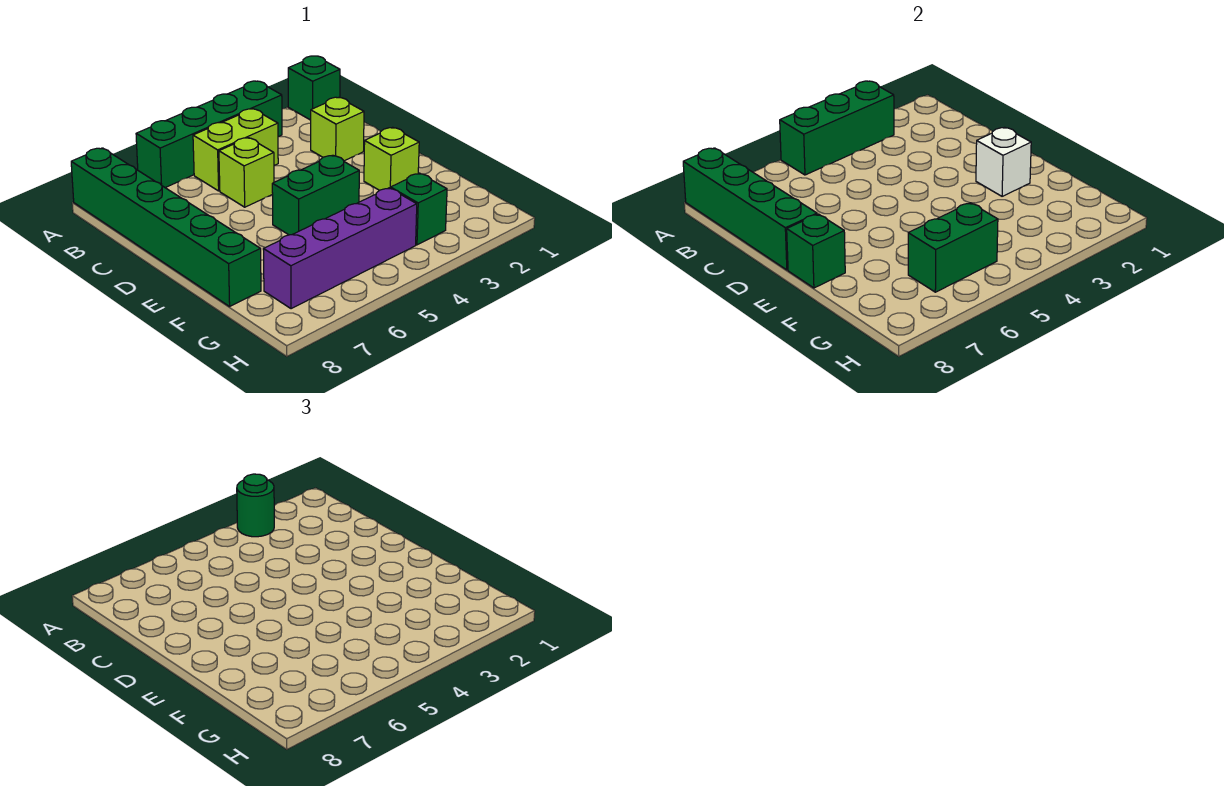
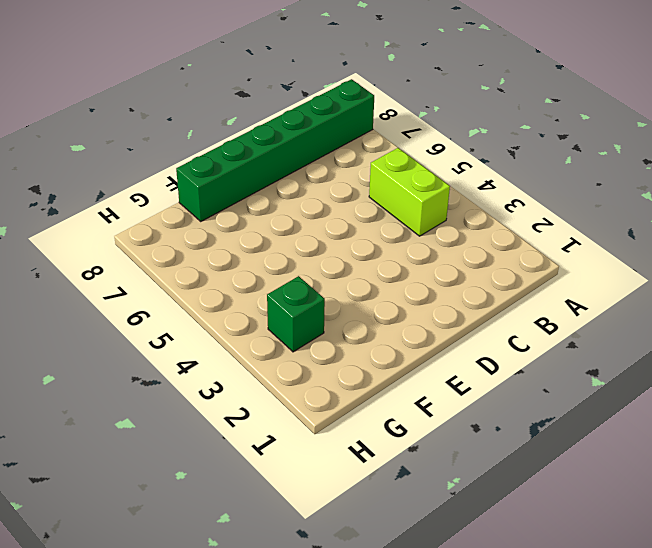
none -> green brick A1 level 1
none -> green brick A3:A6 level 1
none -> lime brick C2 level 1

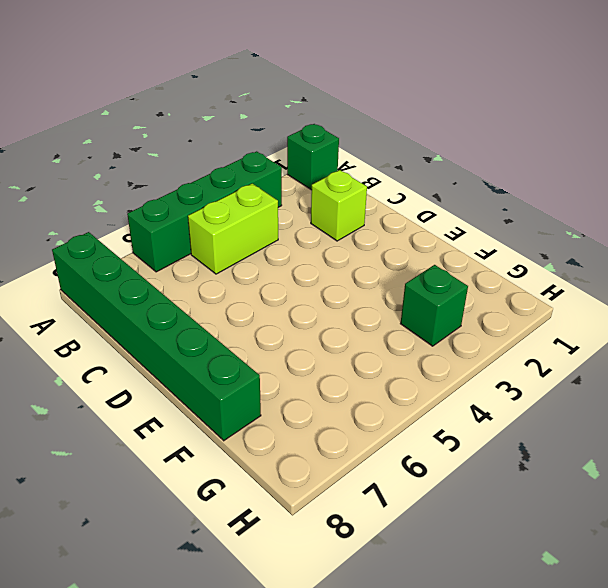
none -> lime brick C5 level 1
none -> lime brick E2 level 1
none -> green brick E4:E5 level 1

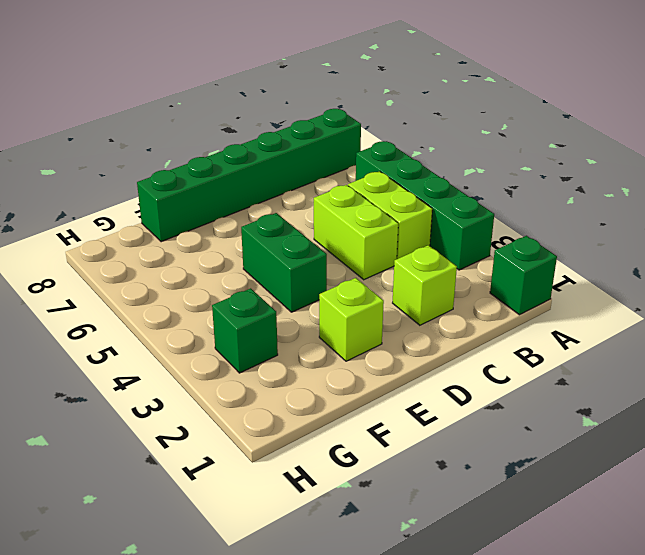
lime brick C4:C5 level 1 -> lime brick C5 level 1
none -> purple brick G4:G7 level 1
none -> green brick A3:A5 level 2
none -> green brick A8:D8 level 2

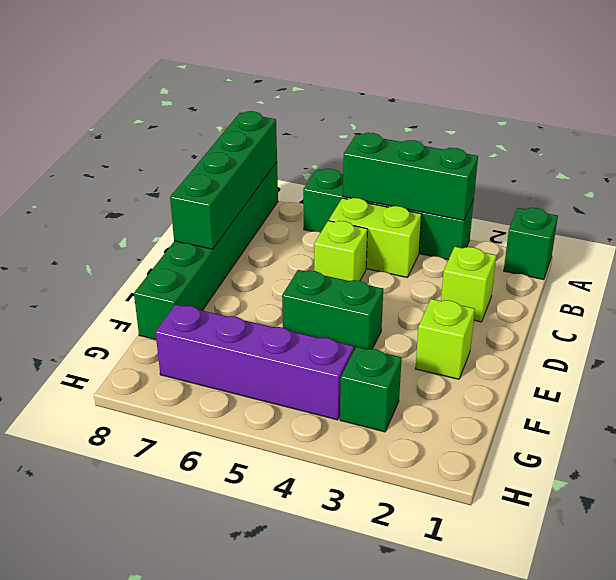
none -> white brick E2 level 2
none -> green brick E8 level 2
none -> green brick G5:G6 level 2

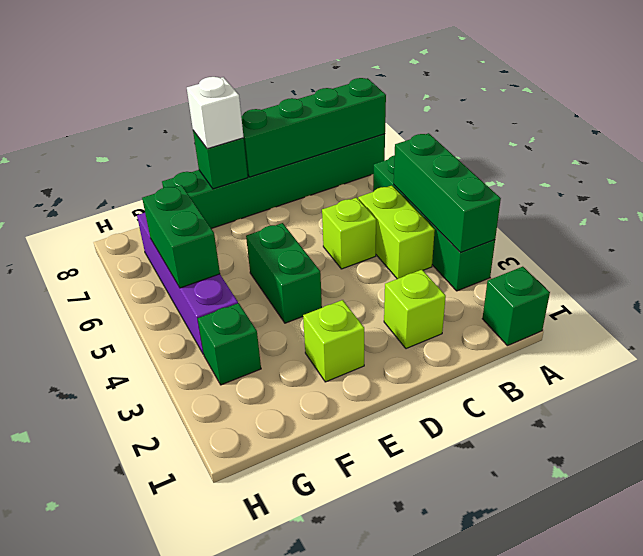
white brick E8 level 3 -> white brick E2 level 2
none -> green round brick A3 level 3

